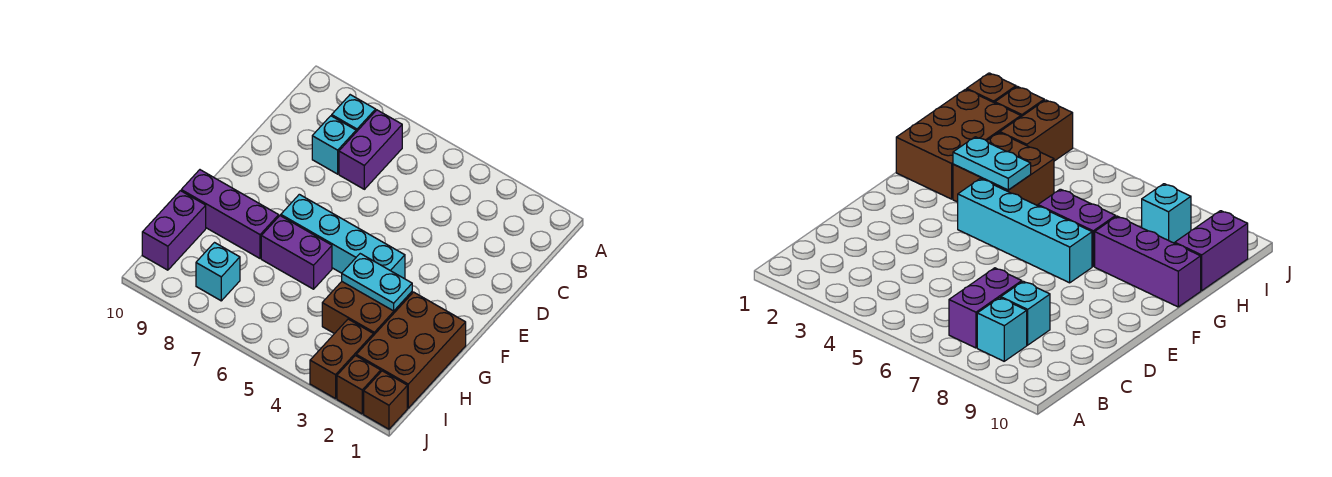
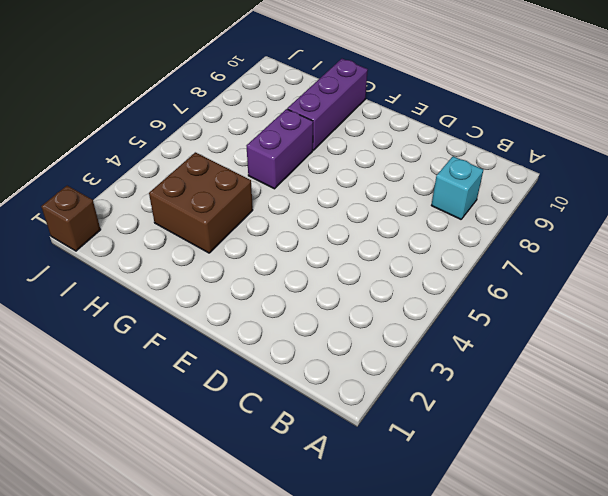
none -> purple brick B7:C7 level 1
none -> cyan brick C8 level 1
none -> cyan brick F4:F7 level 1

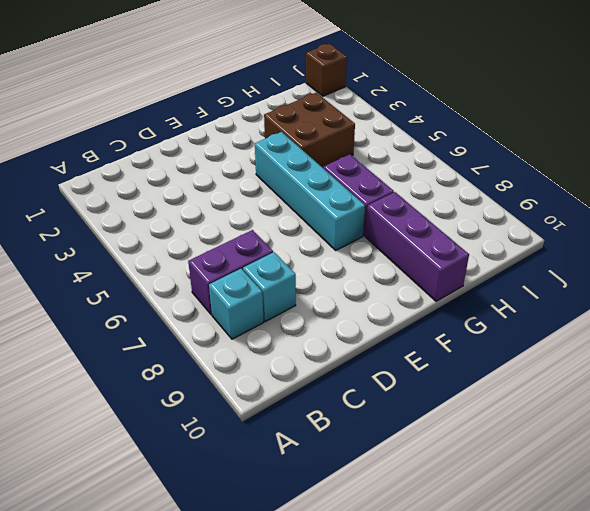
none -> brown brick G1:I2 level 1
none -> purple brick H10:I10 level 1
none -> brown brick I3:J3 level 1

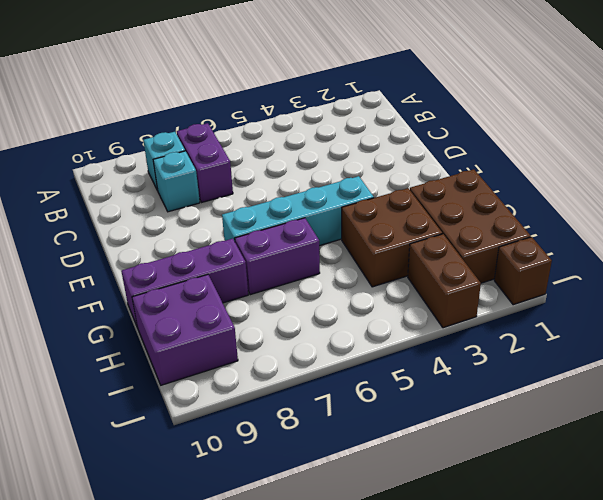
purple brick H9:I10 level 1 -> purple brick H10:I10 level 1
none -> cyan brick I8 level 1
none -> brown brick J2 level 1
none -> cyan plate G3:G4 level 2

